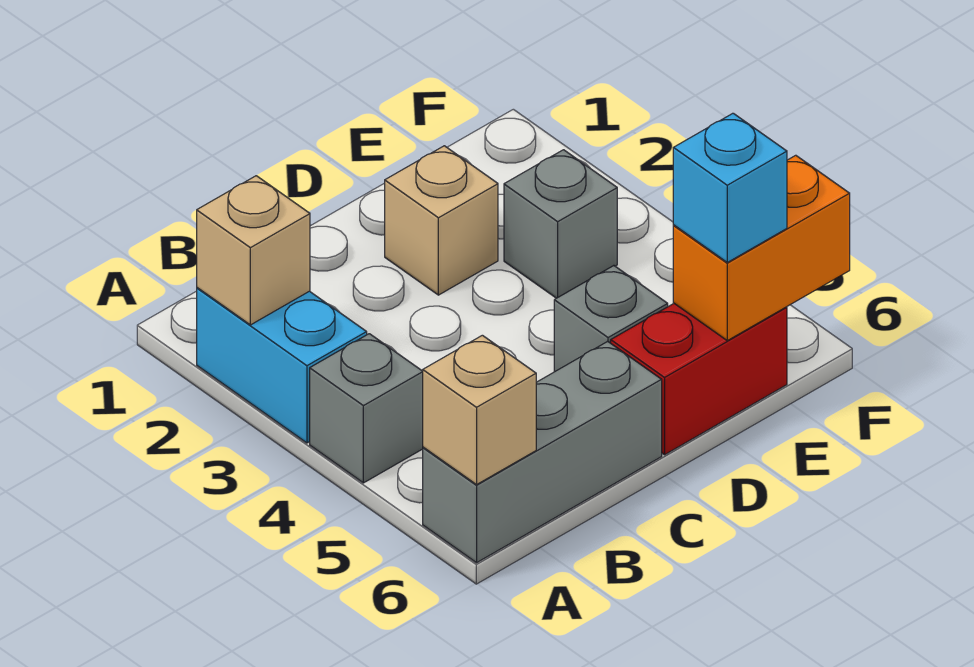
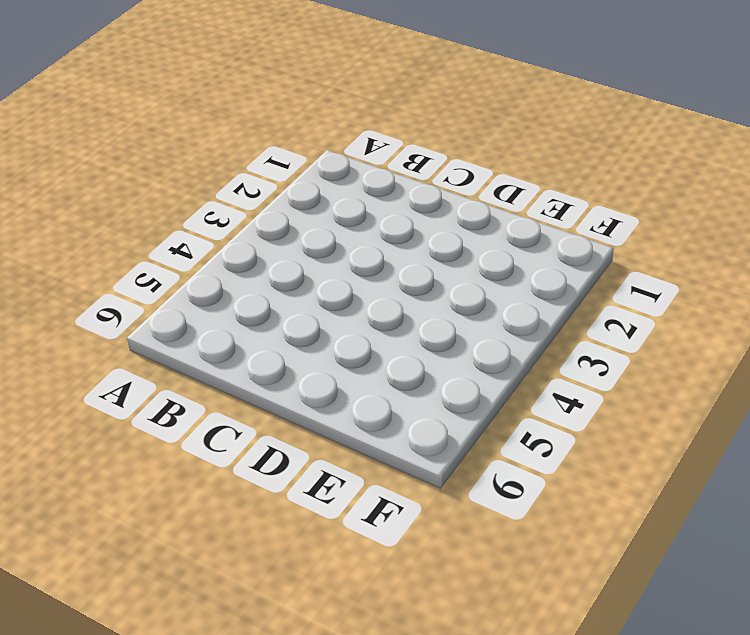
none -> cyan brick A2:A3 level 1
none -> grey brick A4 level 1

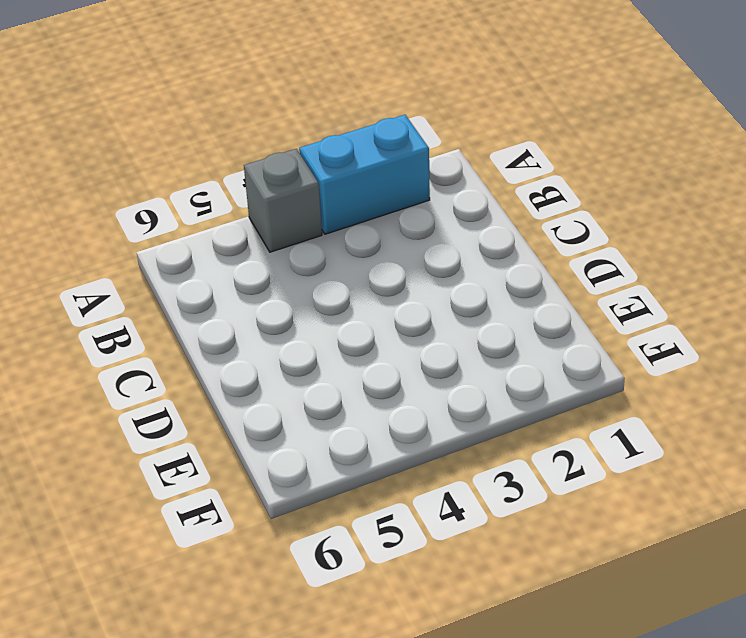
none -> grey brick A6:C6 level 1
none -> tan brick D2 level 1

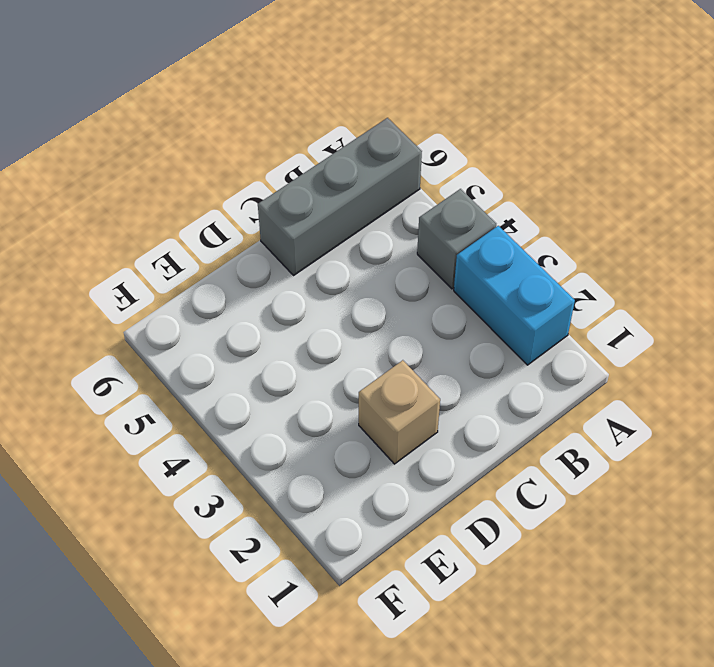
none -> grey brick D5 level 1
none -> red brick D6:E6 level 1

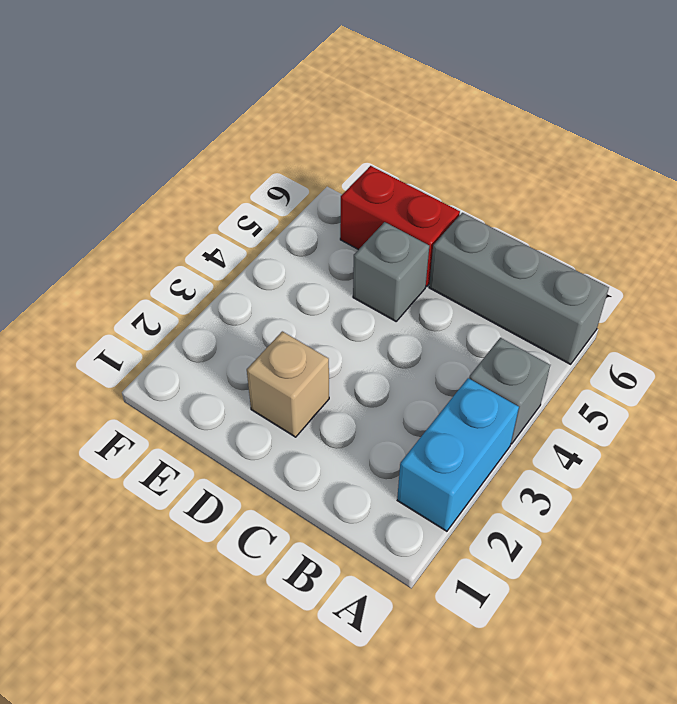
none -> grey brick E3 level 1
none -> tan brick A2 level 2

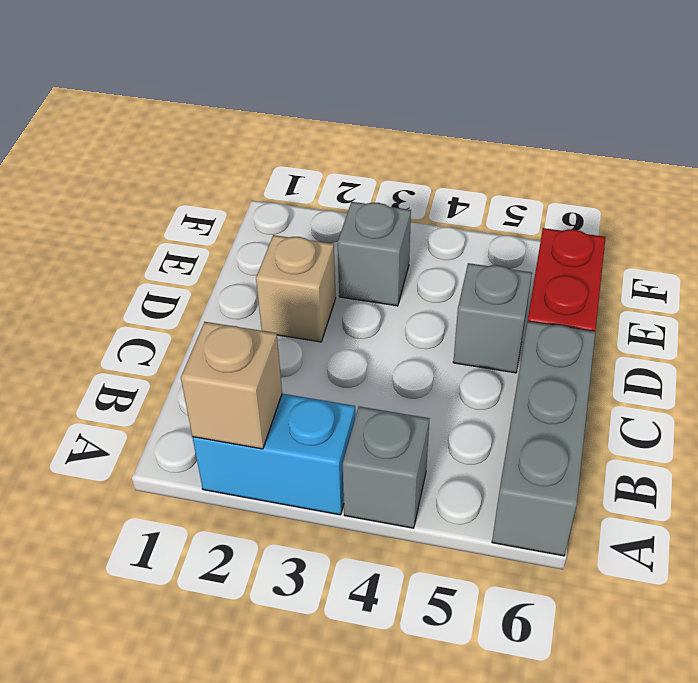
none -> tan brick A6 level 2
none -> orange brick E6:F6 level 2

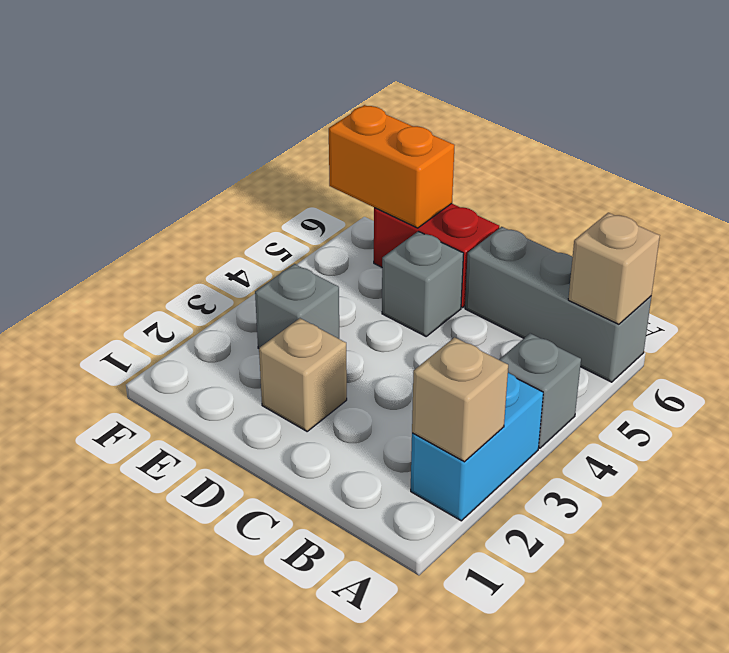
none -> cyan brick E6 level 3

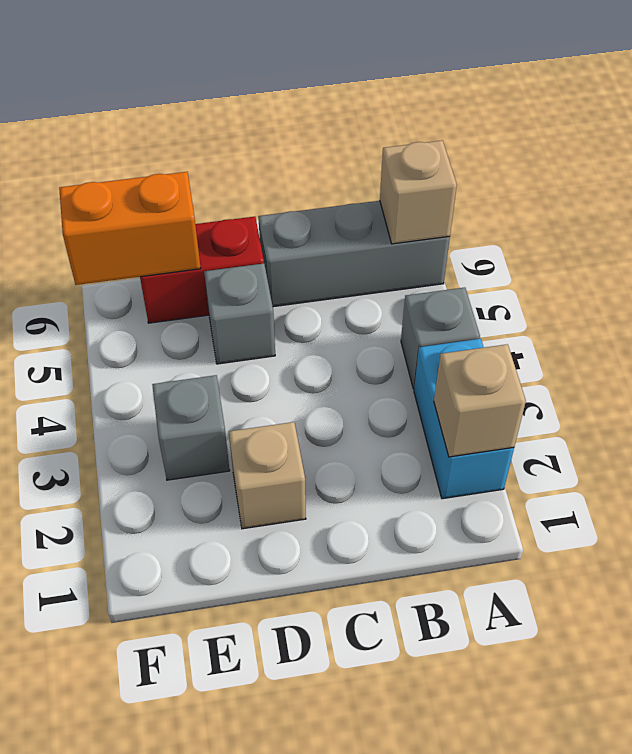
none -> cyan brick E6 level 3

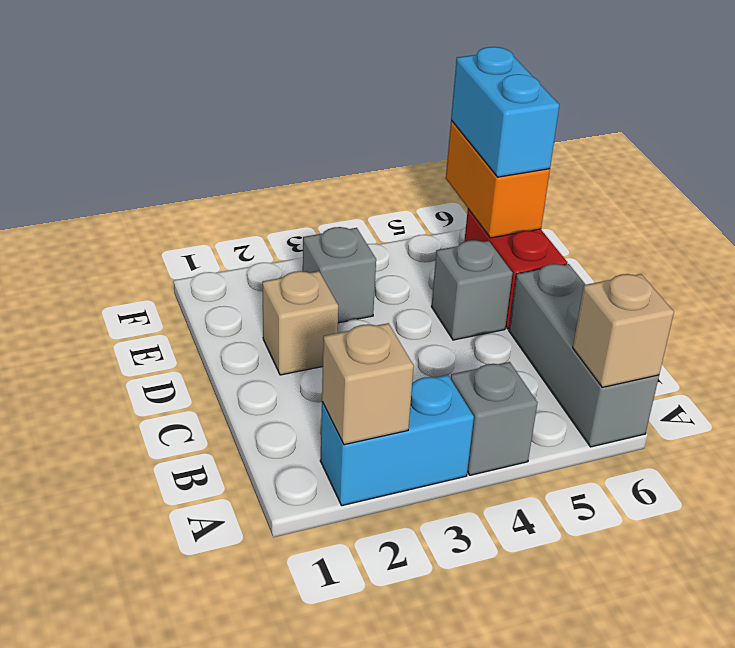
cyan brick E6:F6 level 3 -> cyan brick E6 level 3

